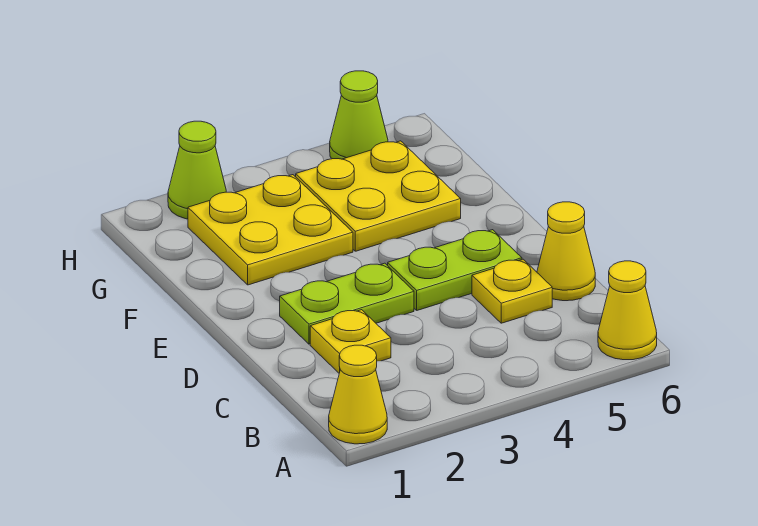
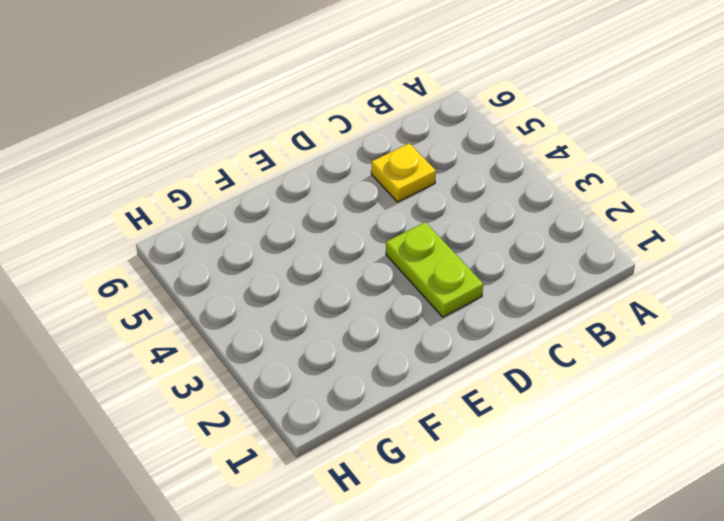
none -> yellow cone A1 level 1
none -> yellow cone A6 level 1

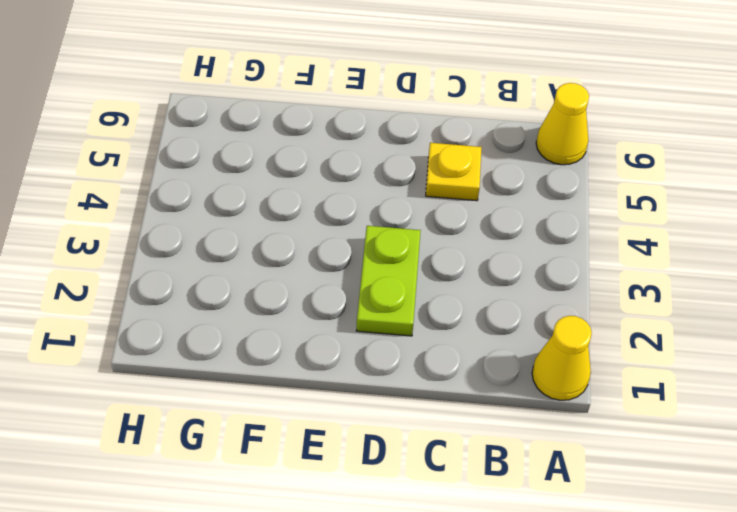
none -> yellow plate C2 level 1
none -> yellow cone C6 level 1

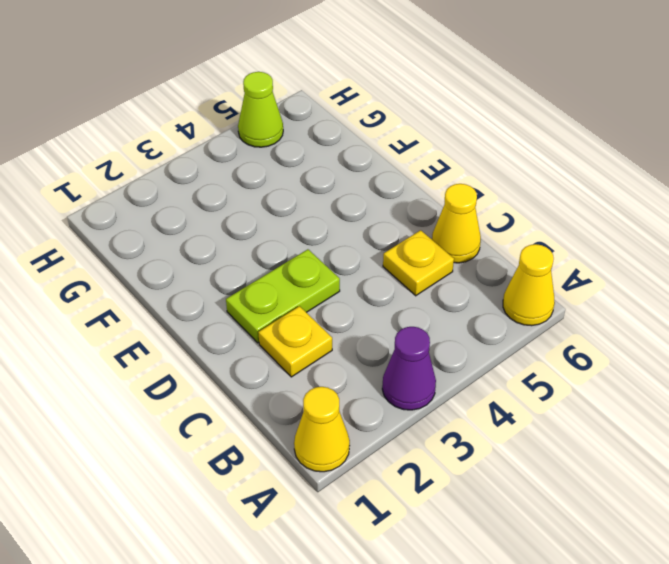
purple cone A3 level 1 -> none
none -> lime plate D4:D5 level 1
none -> yellow plate F2:G3 level 1

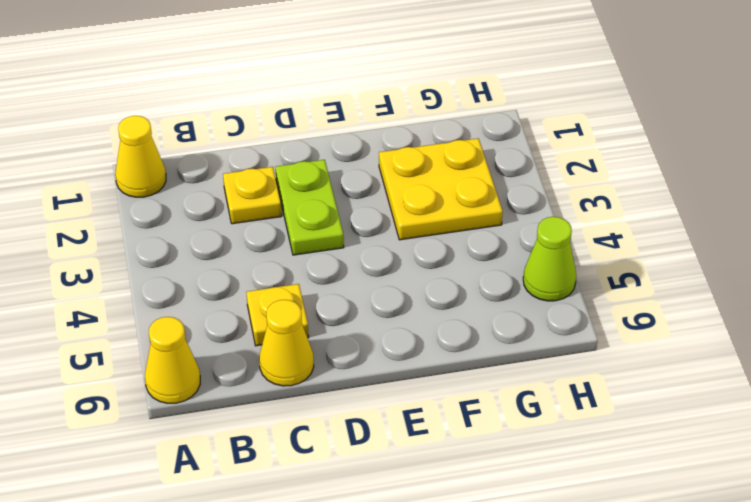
none -> lime plate D4:D5 level 1
none -> yellow plate F4:G5 level 1

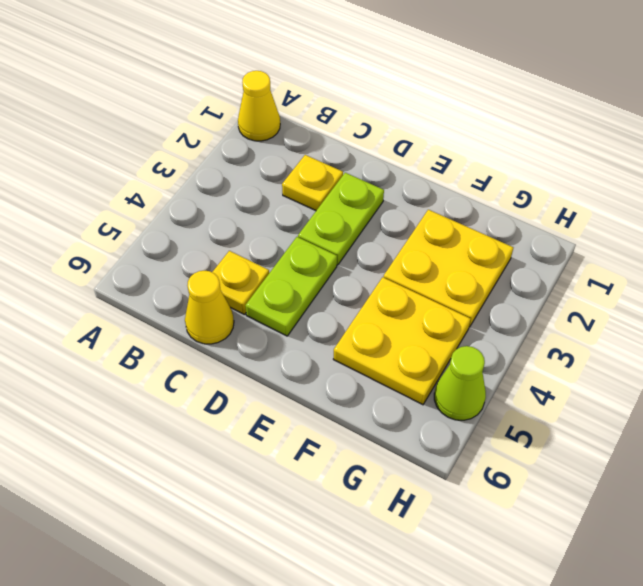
none -> yellow cone A6 level 1
none -> lime cone H2 level 1

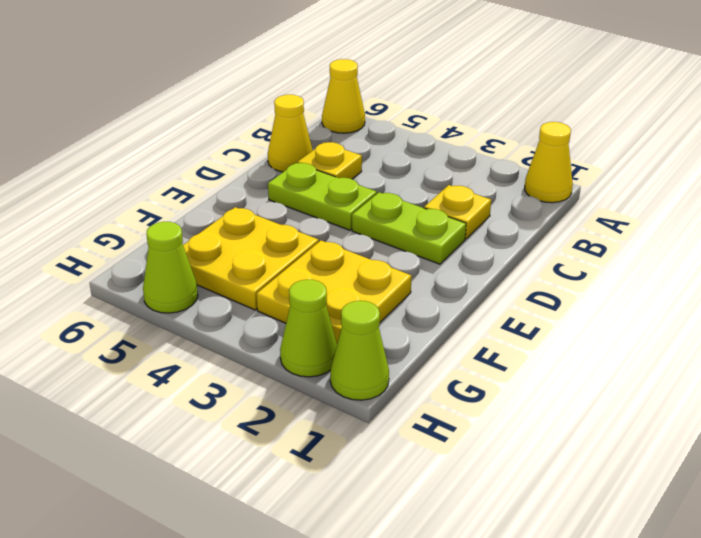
lime cone H1 level 1 -> none

